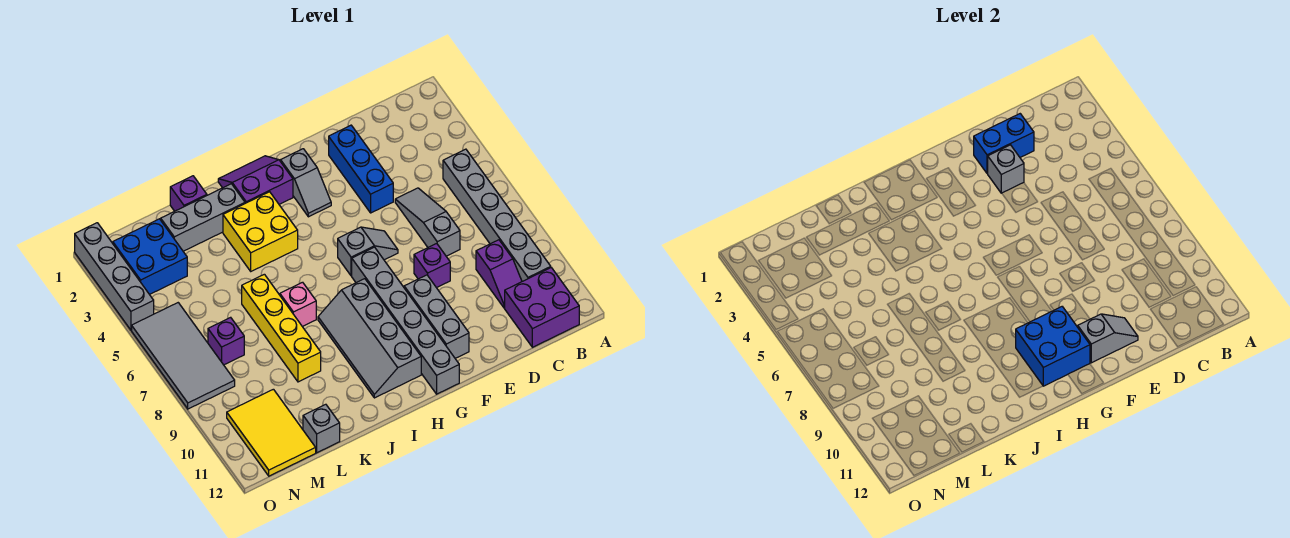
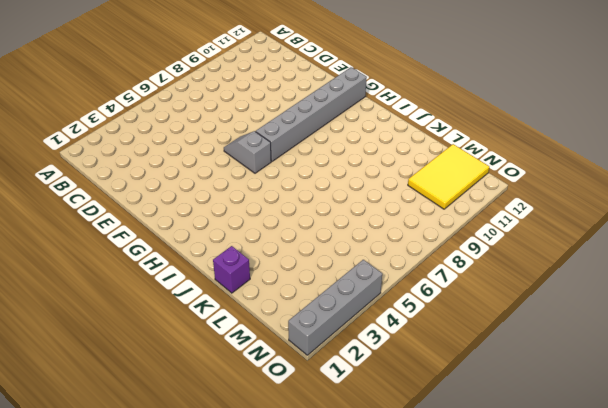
none -> grey brick B5:B10 level 1
none -> purple brick B11:C12 level 1
none -> purple slope C9:C10 level 1 top 9

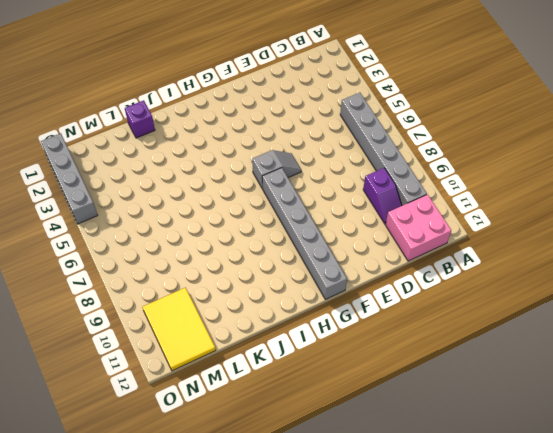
pink brick B11:C12 level 1 -> purple brick B11:C12 level 1
none -> grey slope D5:D7 level 1 top 7
none -> blue brick E2:E4 level 1
none -> purple brick E8 level 1

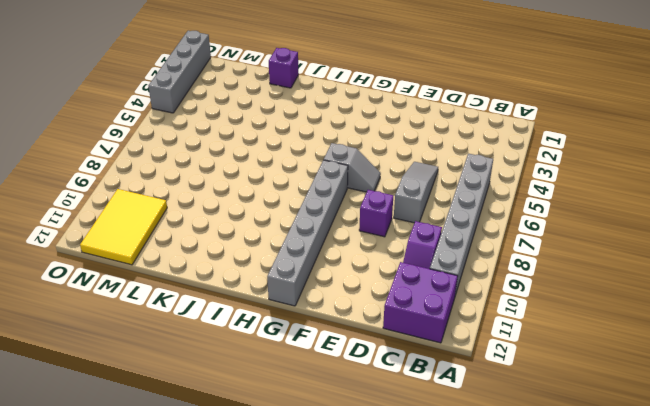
none -> blue brick E2:E4 level 1
none -> grey brick F9:F11 level 1
none -> grey slope G2:G3 level 1 top 2

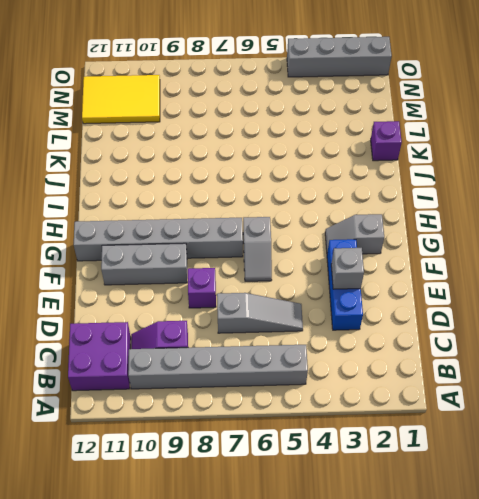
blue brick D3:F3 level 1 -> blue brick E2:E4 level 1
none -> purple slope H1:I2 level 1 top 2
none -> grey slope H8:I11 level 1 top H
none -> yellow brick I3:J4 level 1

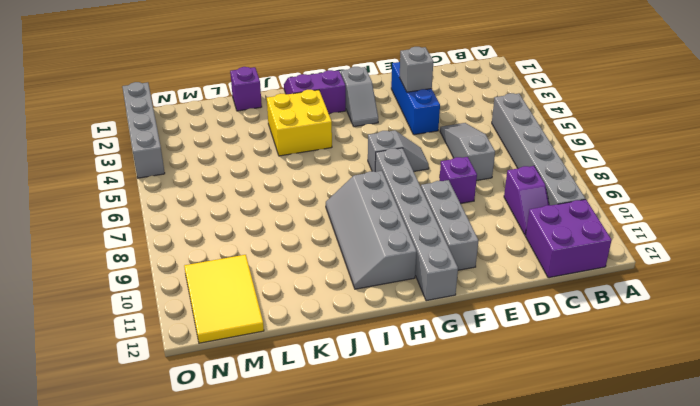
none -> grey brick J2:L2 level 1
none -> pink brick J7 level 1
none -> yellow brick K6:K9 level 1

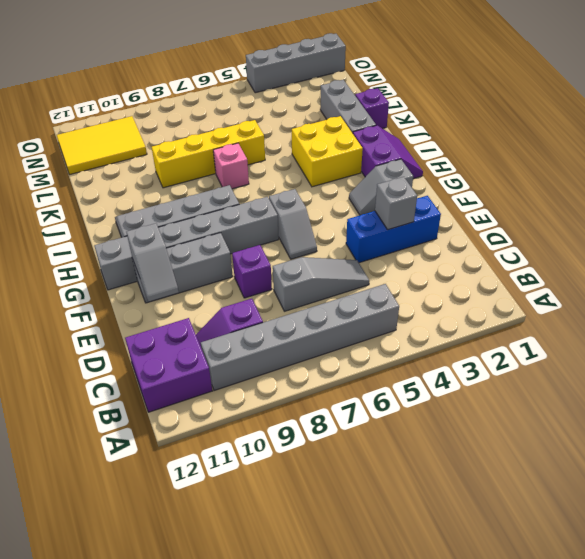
none -> grey brick L12 level 1
none -> blue brick M2:N3 level 1
none -> purple brick M7 level 1

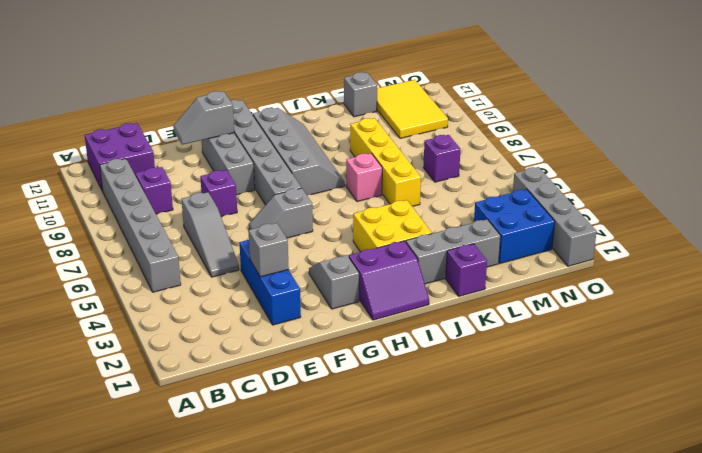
none -> grey tile N5:O8 level 1
none -> blue brick D2:E2 level 2
none -> blue brick G10:H11 level 2

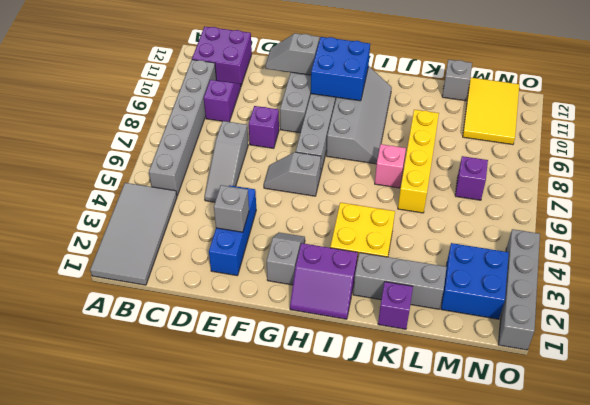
grey tile A1:B4 level 1 -> grey tile N5:O8 level 1
none -> blue brick D2:E2 level 2

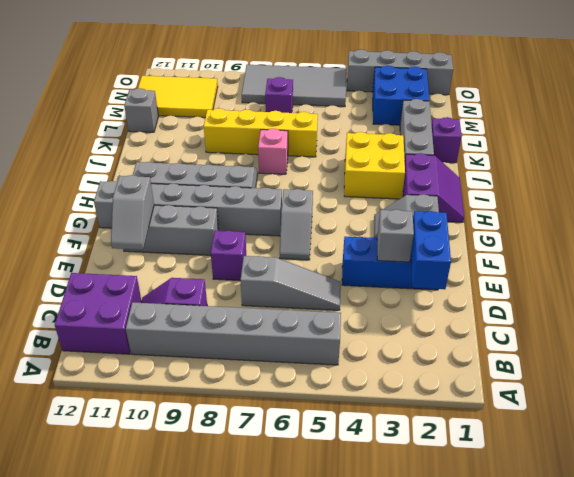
none -> blue brick G10:H11 level 2

